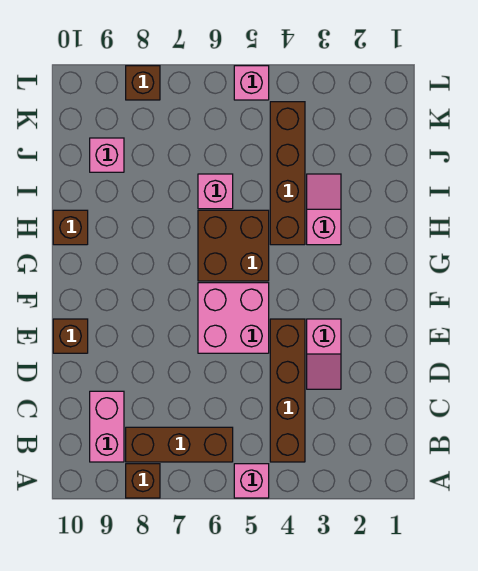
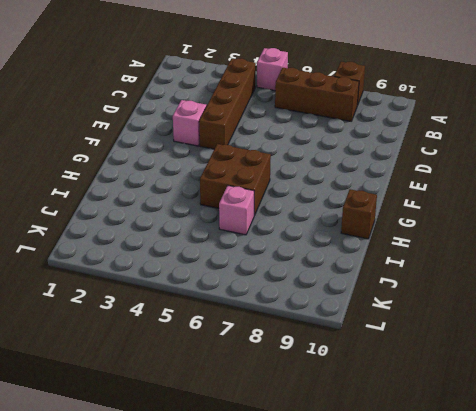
none -> pink brick B9:C9 level 1
none -> pink brick E5:F6 level 1
none -> brown brick E10 level 1

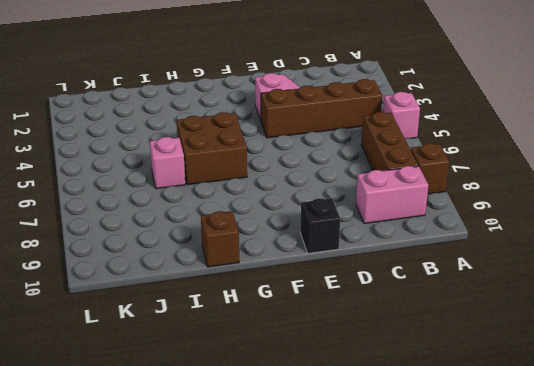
black brick E10 level 1 -> brown brick E10 level 1
none -> pink brick E5:F6 level 1
none -> pink slope H3:I3 level 1 top H
none -> brown brick H4:K4 level 1

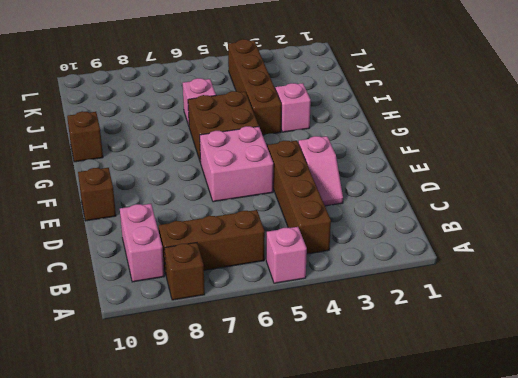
none -> pink brick J9 level 1
none -> pink brick L5 level 1
none -> brown brick L8 level 1

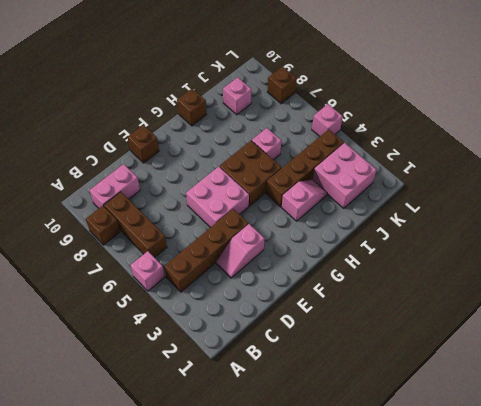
pink brick J2:K3 level 1 -> none

